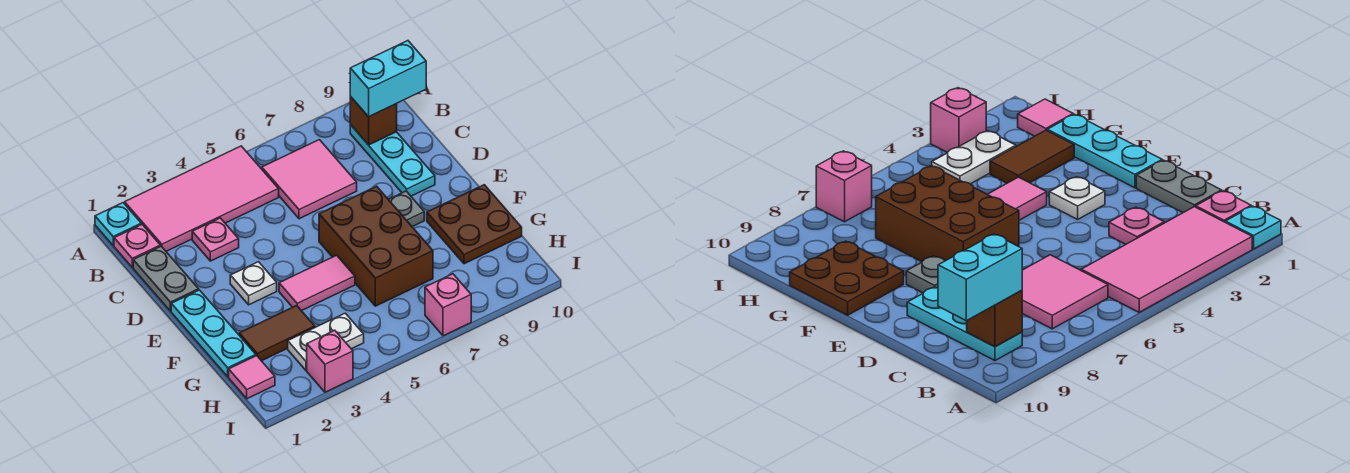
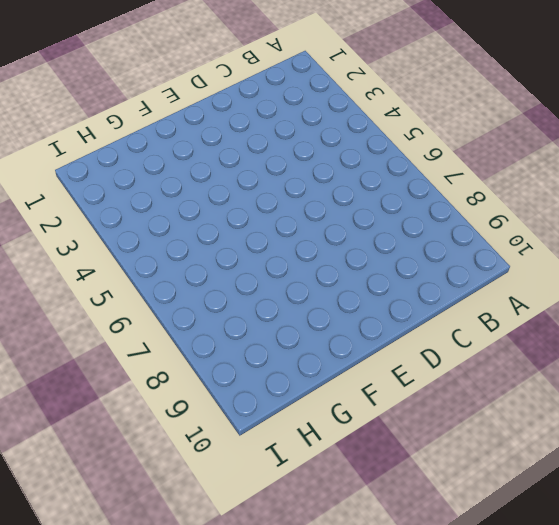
none -> cyan plate A1 level 1
none -> pink tile A2:B5 level 1
none -> pink plate B1 level 1

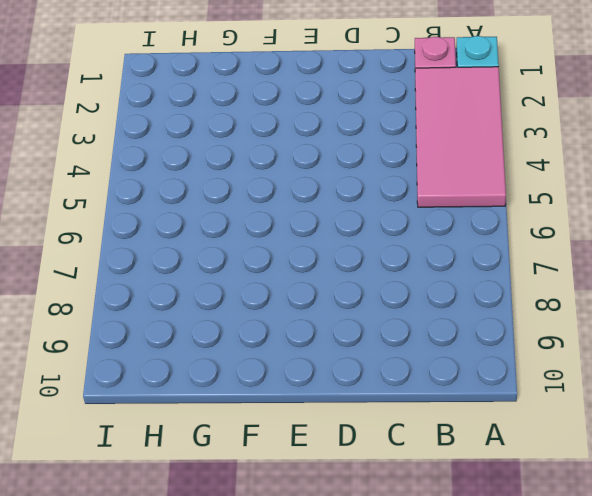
none -> pink tile B6:C7 level 1
none -> cyan plate B9:D9 level 1
none -> grey plate C1:D1 level 1

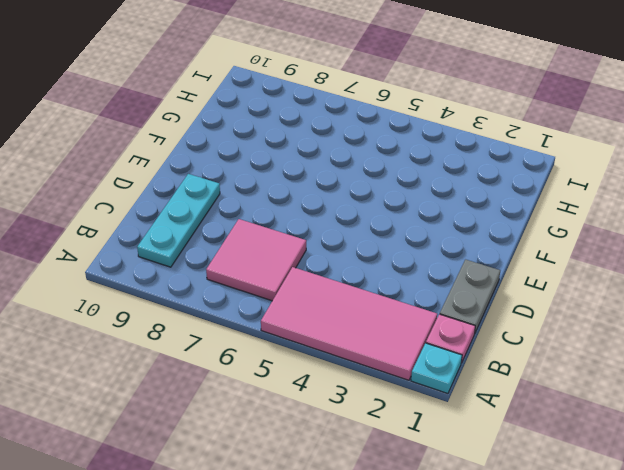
none -> pink plate C3 level 1
none -> cyan plate E1:G1 level 1
none -> white plate E3 level 1

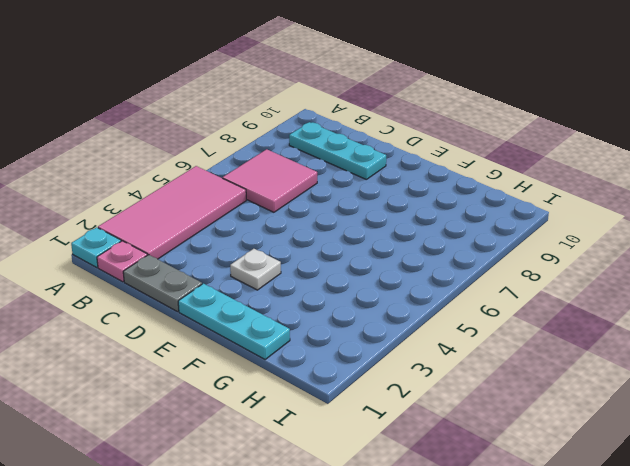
none -> pink plate C3 level 1
none -> brown brick E6:G7 level 1
none -> grey plate E8 level 1

